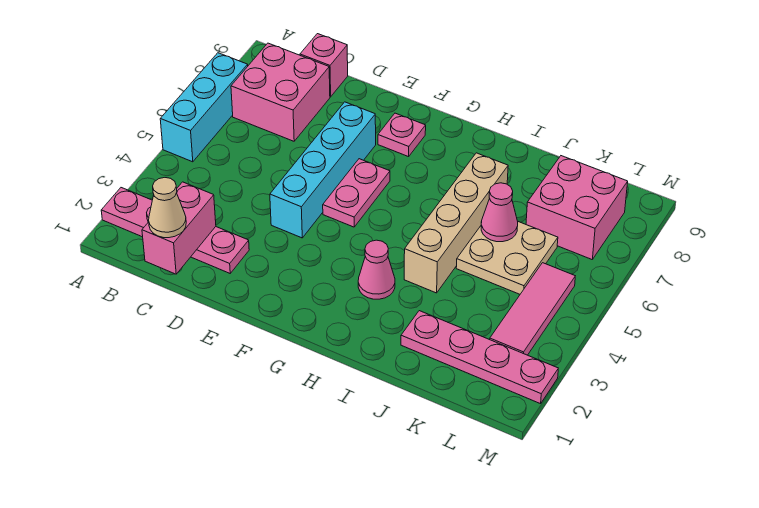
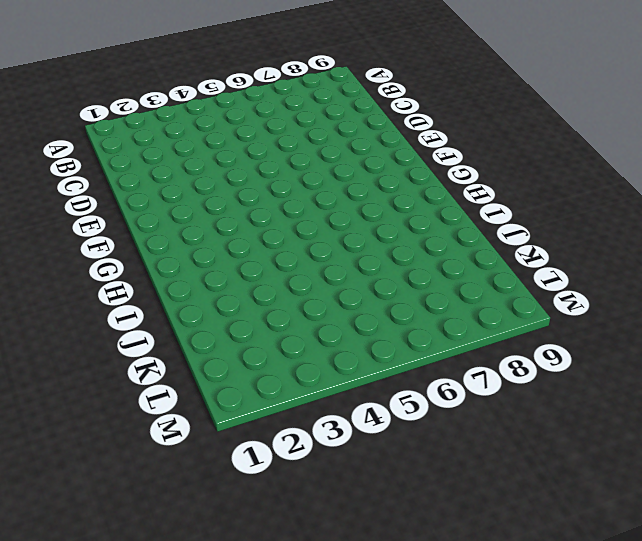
none -> pink plate A2:D2 level 1
none -> cyan brick A5:A7 level 1
none -> pink brick B7:C8 level 1

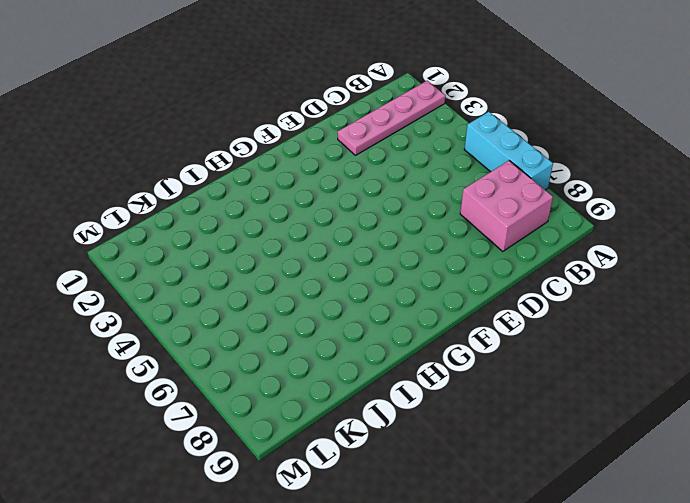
none -> pink brick C9 level 1
none -> cyan brick E4:E7 level 1
none -> pink plate F5:F6 level 1

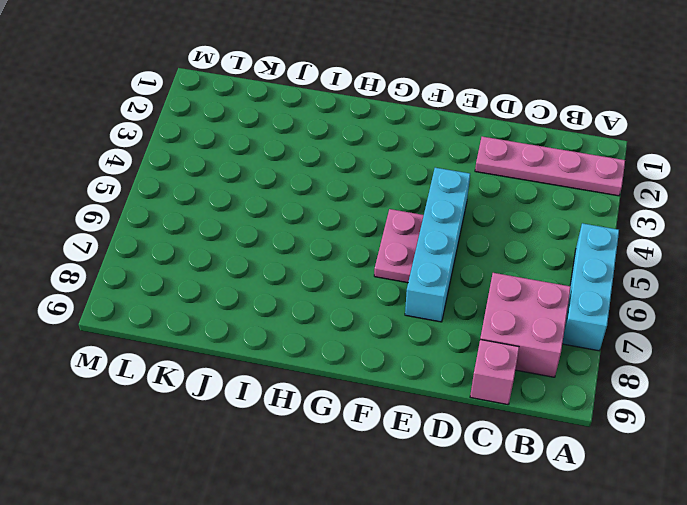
none -> pink plate F8 level 1
none -> pink cone H3 level 1
none -> tan brick I4:I7 level 1

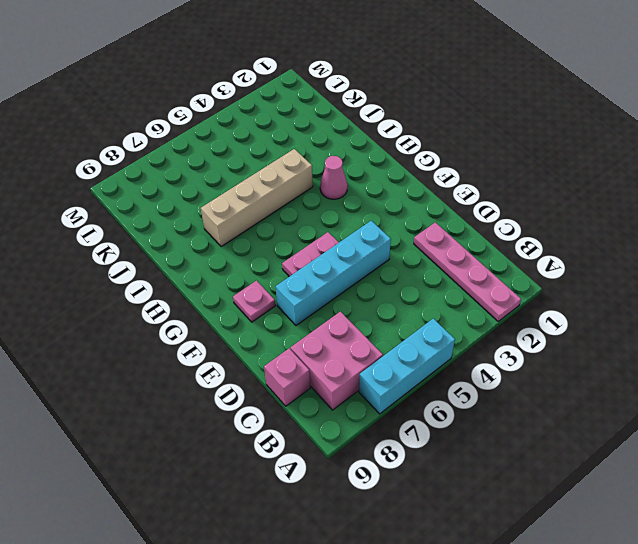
none -> pink plate J2:M2 level 1
none -> tan plate J5:K6 level 1
none -> pink brick K7:L8 level 1

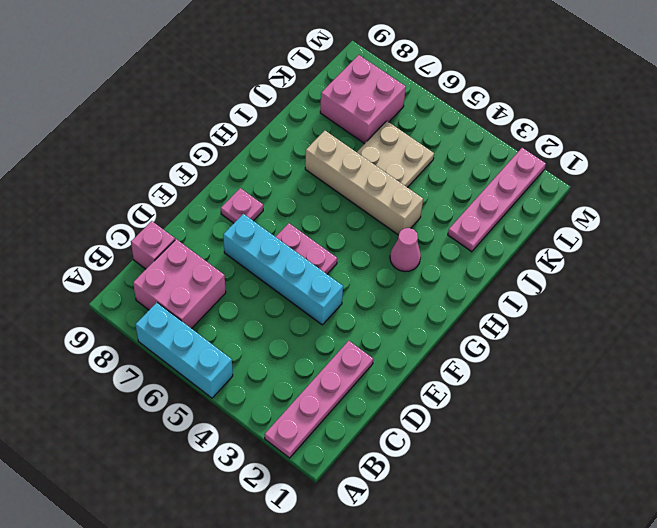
none -> pink tile L3:L5 level 1
none -> pink brick C1:C2 level 2
none -> pink cone J6 level 2

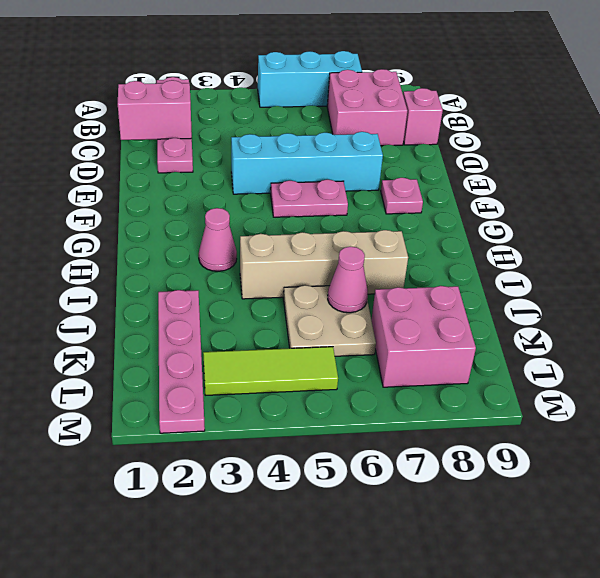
lime tile L3:L5 level 1 -> pink tile L3:L5 level 1
none -> tan cone C1 level 3

